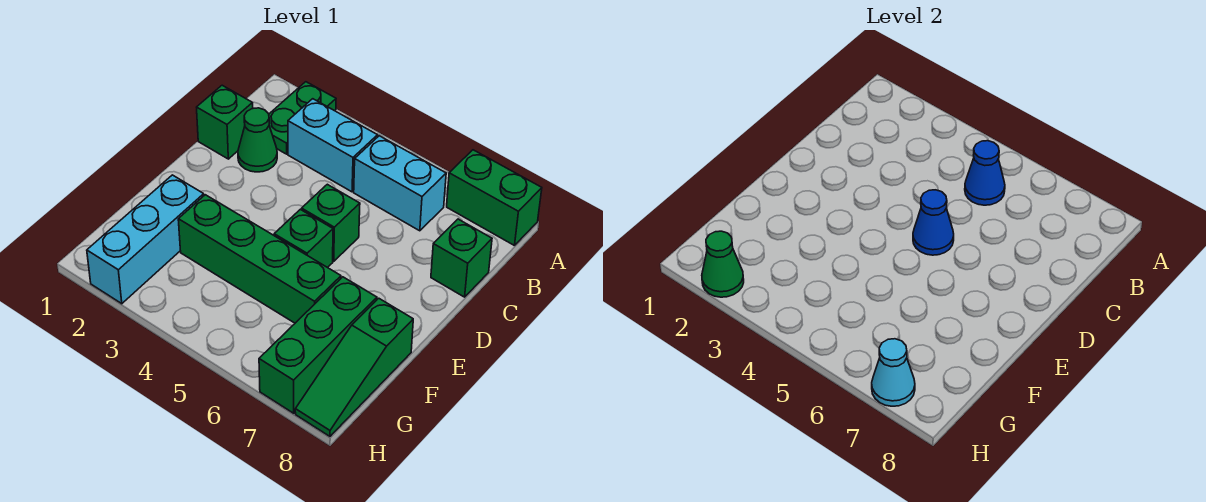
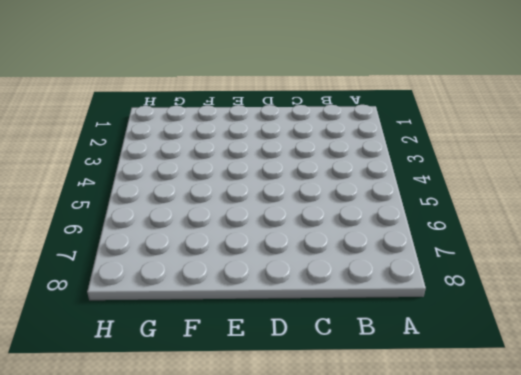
none -> green plate A2:B2 level 1
none -> green brick A7:A8 level 1
none -> cyan brick B3:B4 level 1

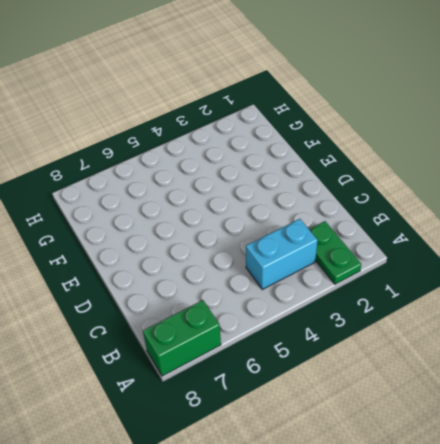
none -> cyan brick B5:B6 level 1
none -> green brick C1 level 1
none -> green cone C2 level 1

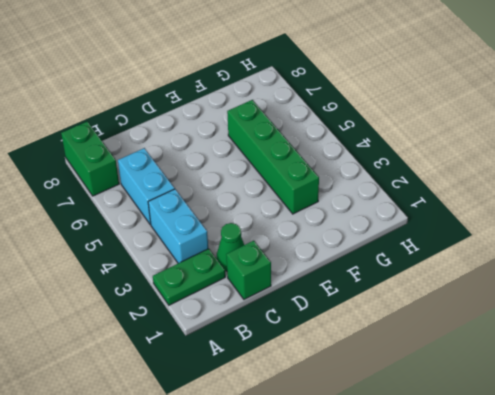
none -> green brick C8 level 1
none -> green brick D5 level 1
none -> green brick E5 level 1

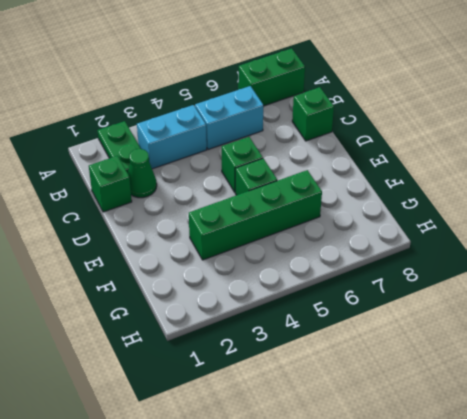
none -> cyan brick F2:H2 level 1
none -> green brick F7:H7 level 1
none -> green slope F8:H8 level 1 top F

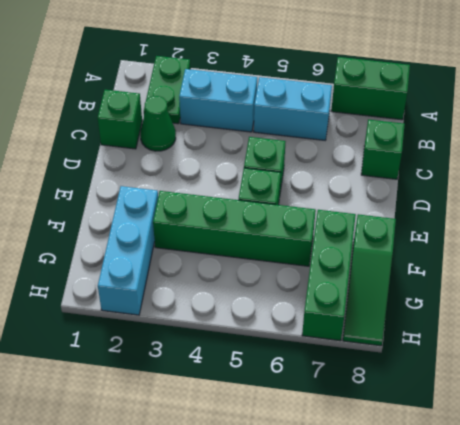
none -> blue cone B5 level 2
none -> blue cone D5 level 2
none -> green cone H2 level 2

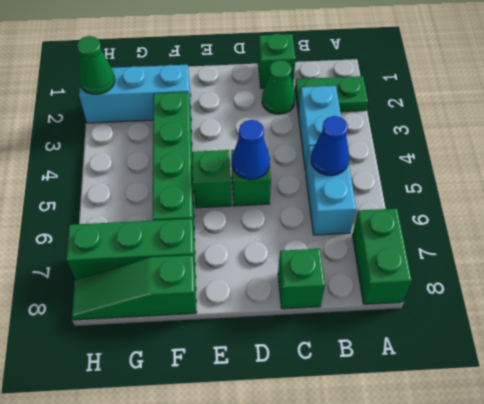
none -> cyan cone H7 level 2

